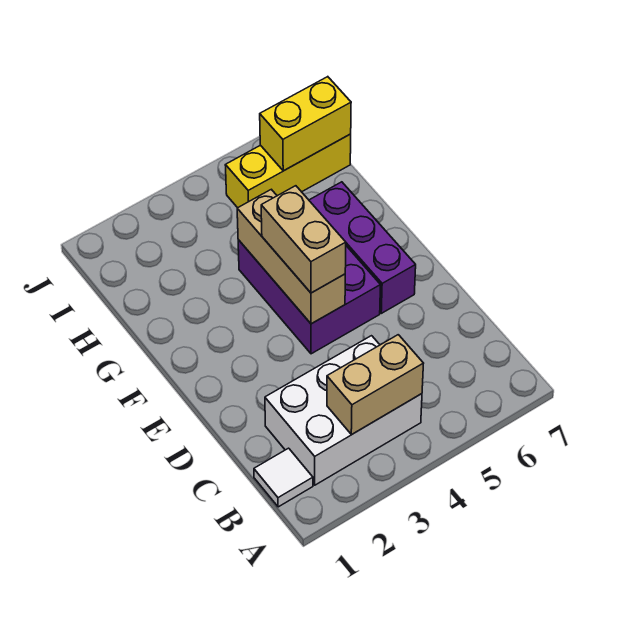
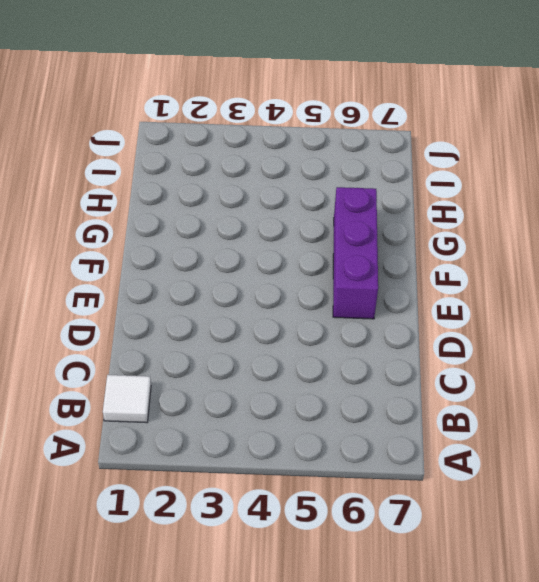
none -> white brick B2:C4 level 1
none -> purple brick E4:G5 level 1

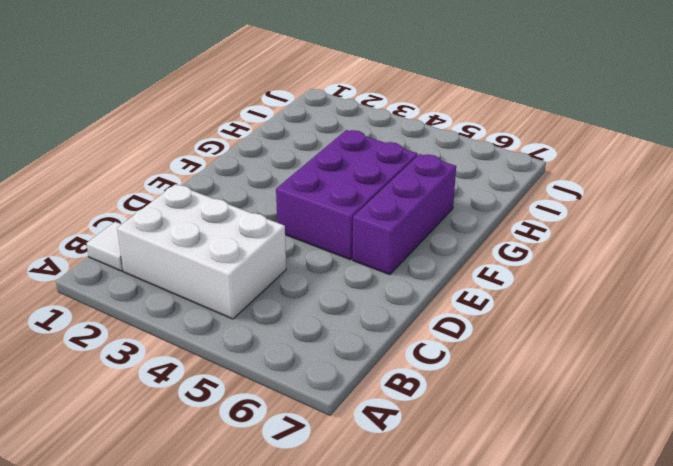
none -> yellow brick I5:I7 level 1
none -> tan brick B3:B4 level 2

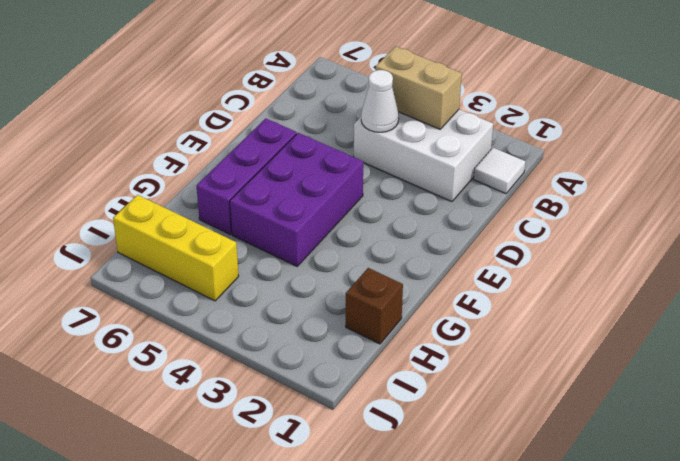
white cone C4 level 2 -> none
brown brick H1 level 1 -> none
none -> tan brick E4:G4 level 2
none -> yellow brick I6:I7 level 2

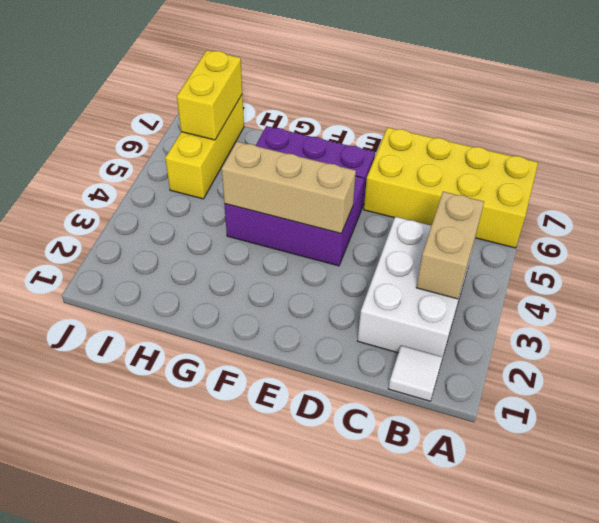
yellow brick A6:D7 level 1 -> none
none -> tan brick E4:F4 level 3

